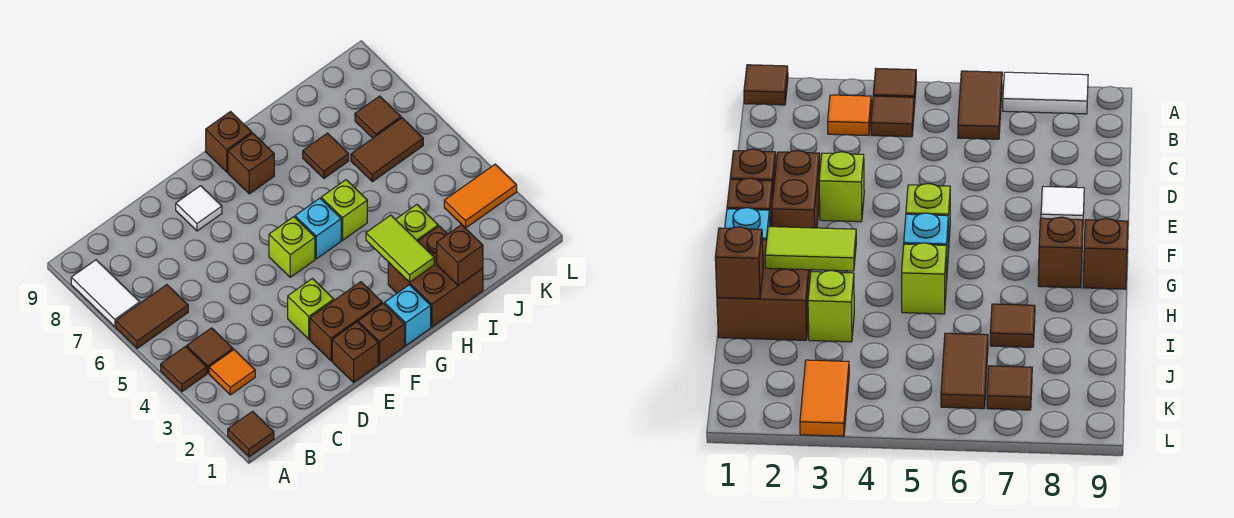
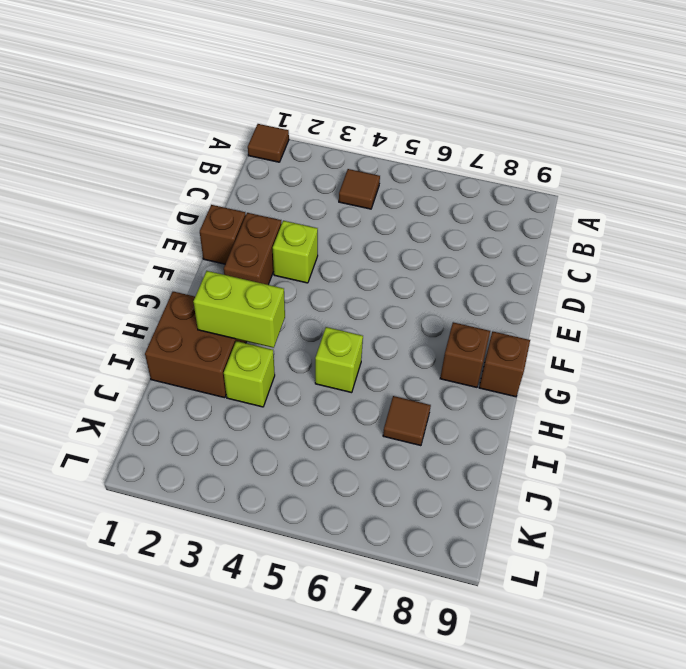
lime brick H2:H3 level 2 -> lime tile H2:H3 level 2
none -> brown tile A4 level 1
none -> brown tile A6:B6 level 1
none -> white tile A7:A8 level 1

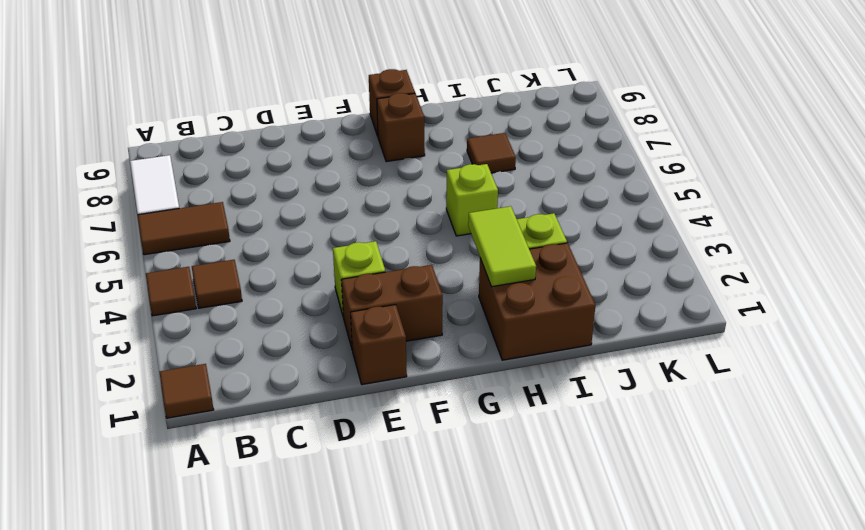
none -> orange tile B3 level 1
none -> white tile E8 level 1
none -> brown brick F1 level 1

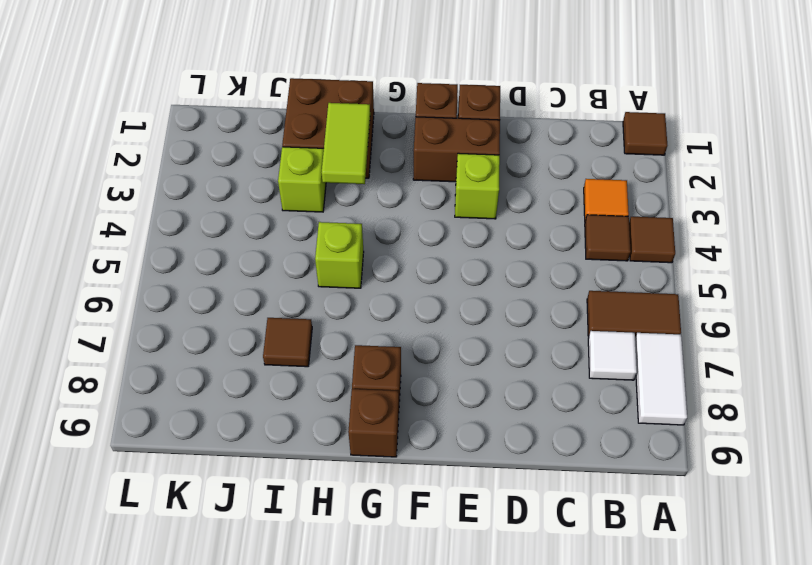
white tile B7 level 1 -> white tile E8 level 1
none -> lime brick F5 level 1
none -> cyan brick G1 level 1
none -> cyan brick G5 level 1

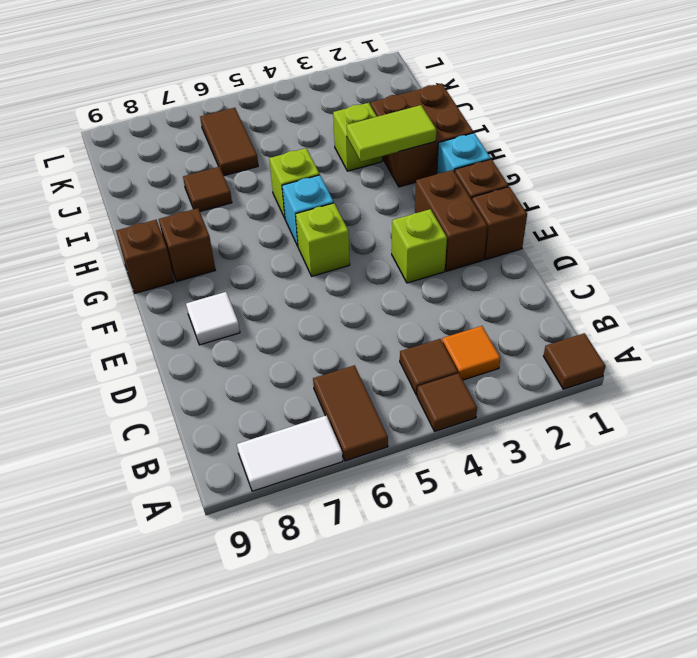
none -> orange tile K3:L3 level 1
none -> brown tile K7 level 1
none -> brown brick I1 level 2

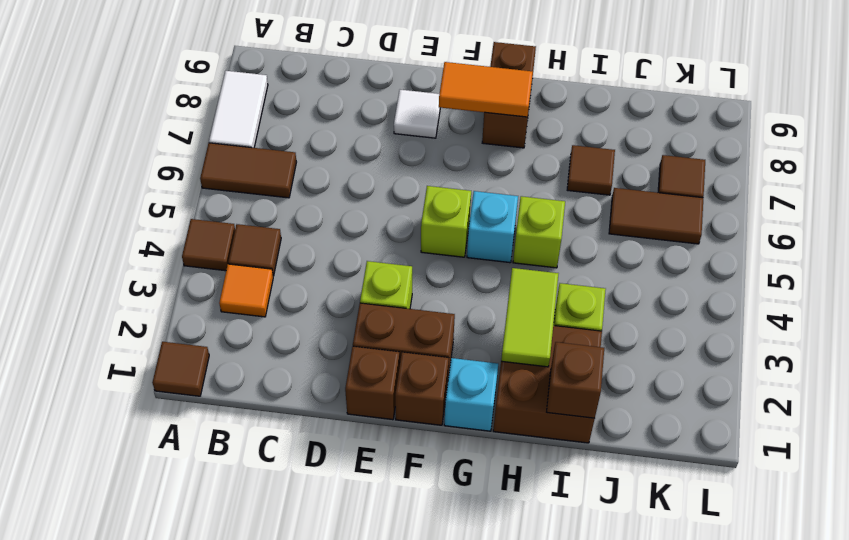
orange tile F8:G8 level 2 -> orange tile K3:L3 level 1

